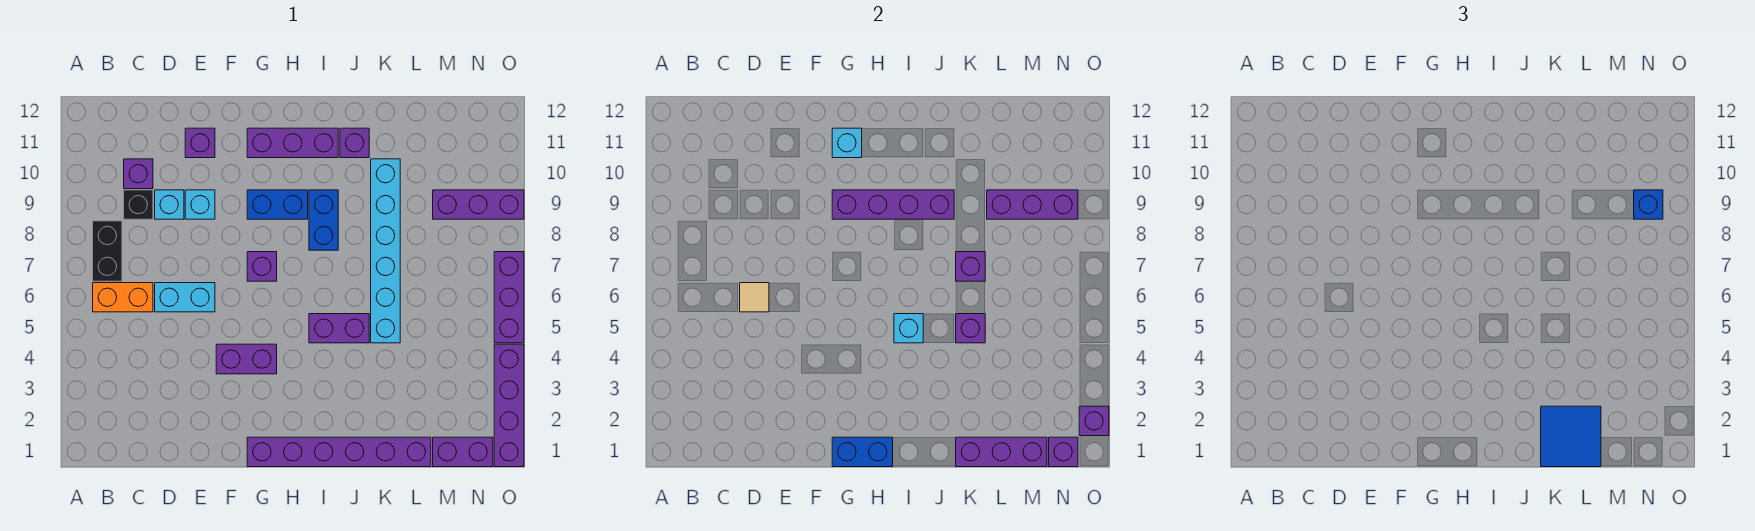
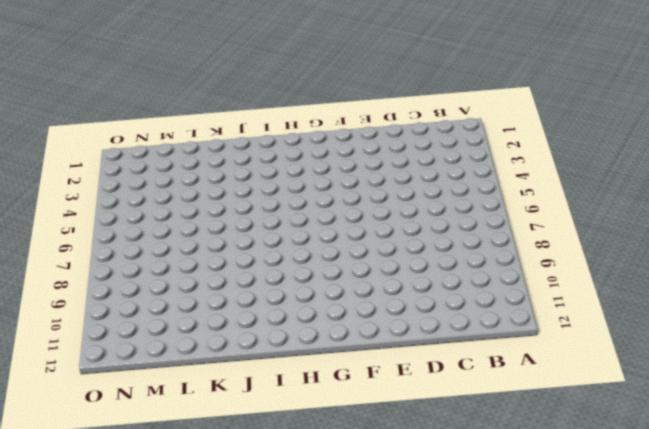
none -> orange brick B6:C6 level 1
none -> black brick B7:B8 level 1
none -> black brick C9 level 1
none -> purple brick C10 level 1

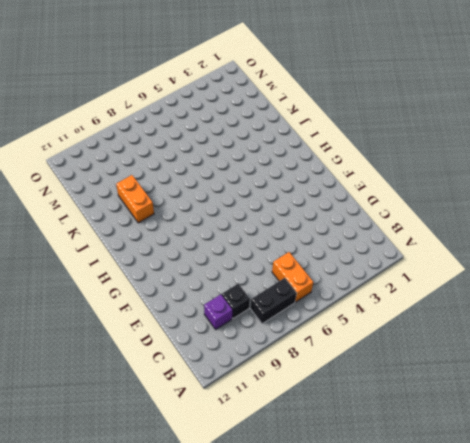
orange brick J10:K10 level 1 -> cyan brick K5:K10 level 1
none -> cyan brick D6:E6 level 1
none -> cyan brick D9 level 1
none -> cyan brick E9 level 1
none -> purple brick E11 level 1

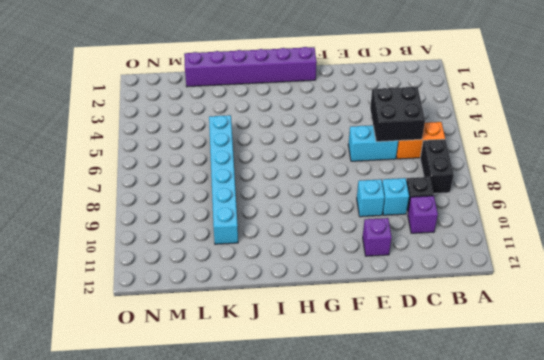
black brick C5:D6 level 2 -> tan tile D6 level 2
none -> purple brick F4:G4 level 1
none -> purple brick G7 level 1
none -> blue brick G9:H9 level 1
none -> purple brick G11:I11 level 1

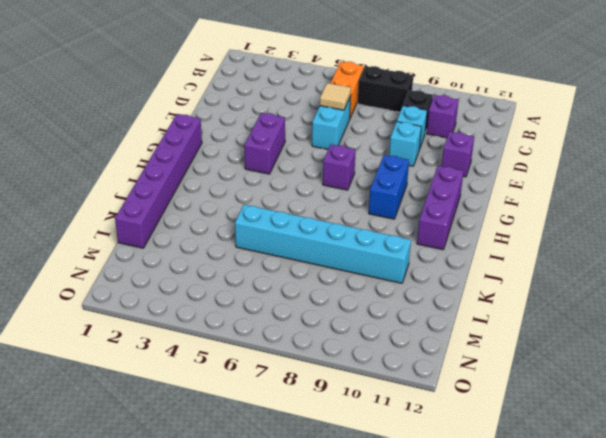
none -> purple brick I5:J5 level 1
none -> blue brick I8:I9 level 1
none -> purple brick J11 level 1
none -> purple brick M1:N1 level 1

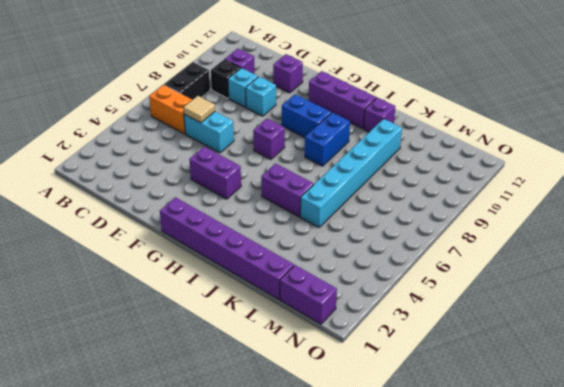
none -> purple brick M9:O9 level 1
none -> purple brick O1:O4 level 1
none -> purple brick O5:O7 level 1
none -> blue brick G1:H1 level 2

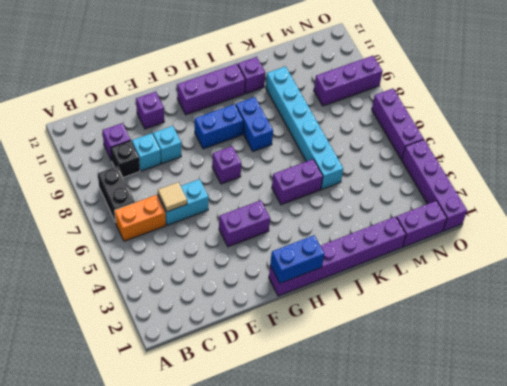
none -> purple brick G9:J9 level 2
none -> cyan brick G11 level 2
none -> cyan brick I5 level 2
none -> purple brick K1:M1 level 2

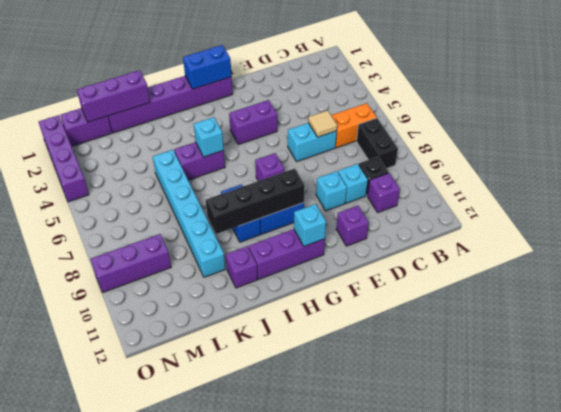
black brick G9:J9 level 2 -> purple brick G9:J9 level 2
none -> purple brick O5:O7 level 1
none -> purple brick K5 level 2
none -> purple brick K7 level 2
none -> purple brick L9:N9 level 2

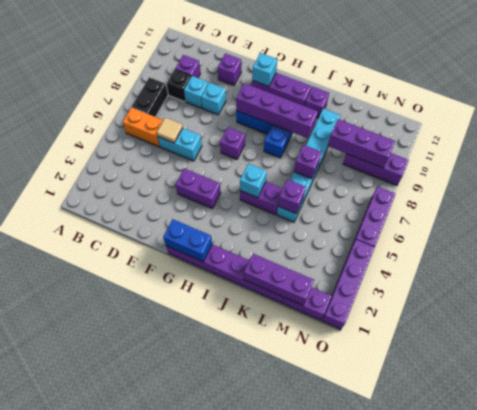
none -> purple brick N1 level 2
none -> purple brick O2 level 2
none -> blue tile K1:L2 level 3
none -> blue brick N9 level 3

